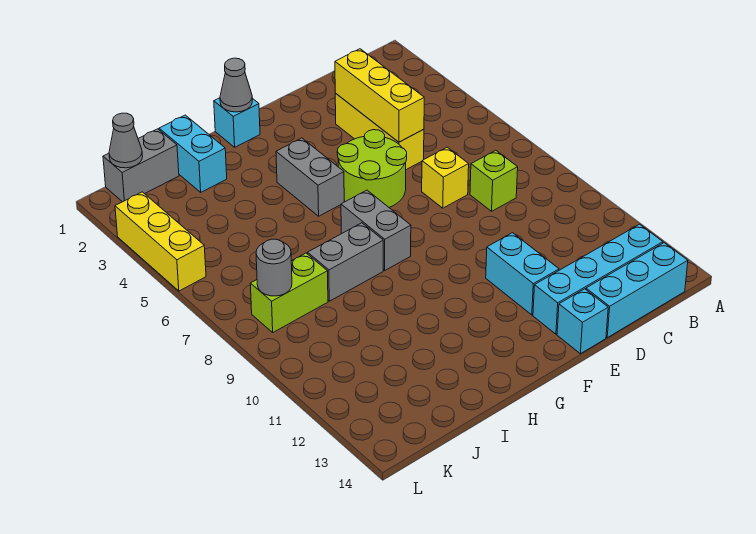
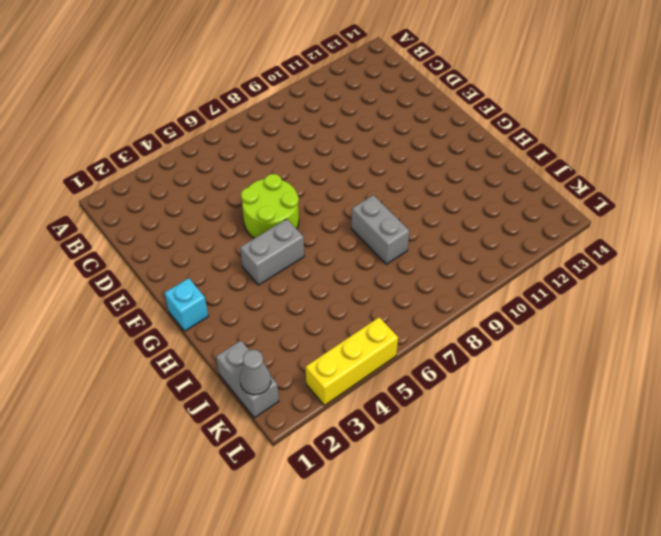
none -> cyan brick B13:E13 level 1
none -> cyan brick B14:D14 level 1
none -> lime brick C8 level 1

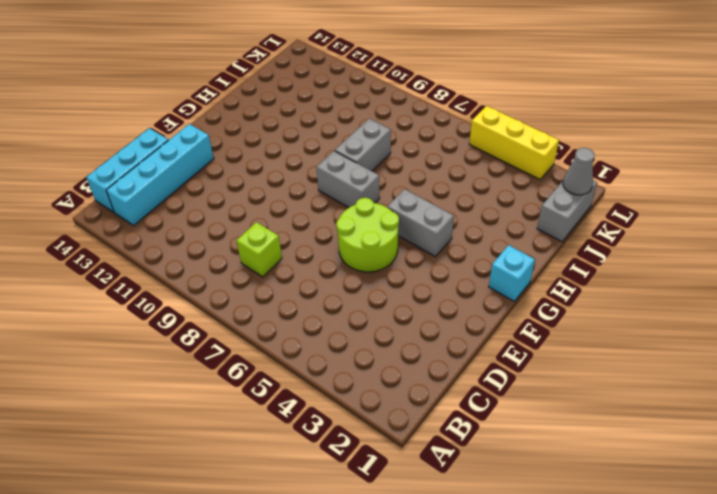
none -> yellow brick D3:D5 level 1
none -> yellow brick D7 level 1
none -> cyan brick E11:E12 level 1

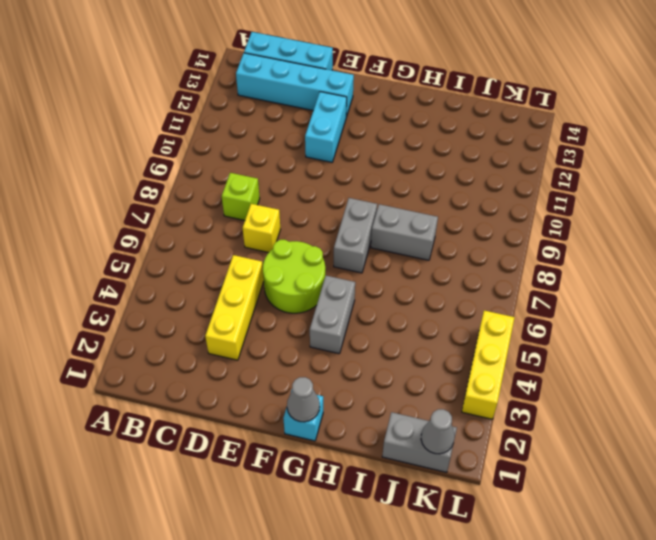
none -> cyan brick E14 level 1
none -> cyan brick I1:I2 level 1
none -> lime brick J8:K8 level 1

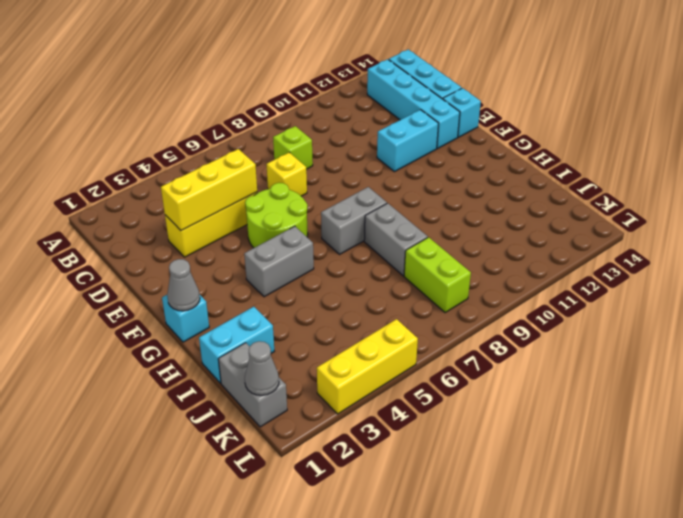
none -> grey round brick K8 level 2

